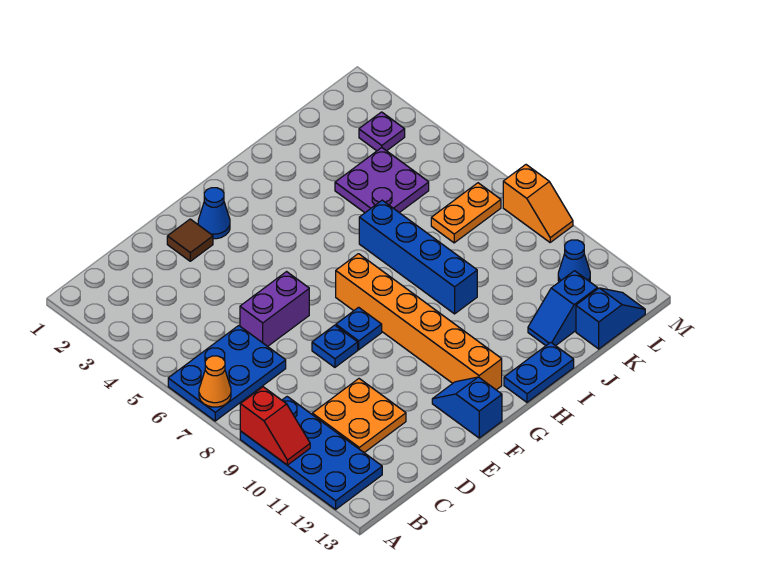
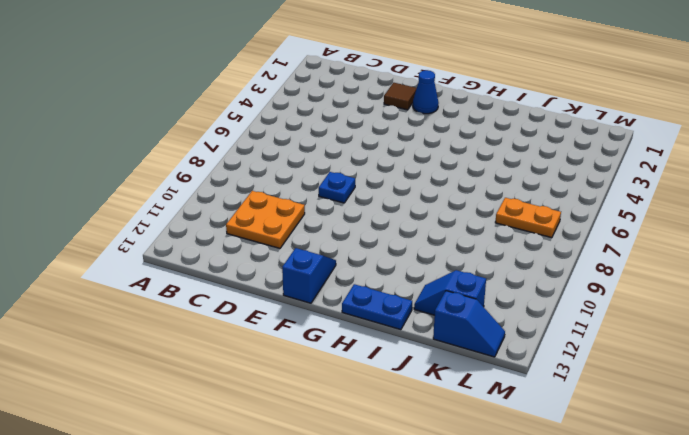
none -> blue plate A6:C7 level 1
none -> blue plate A9:B12 level 1
none -> purple brick D6:E6 level 1

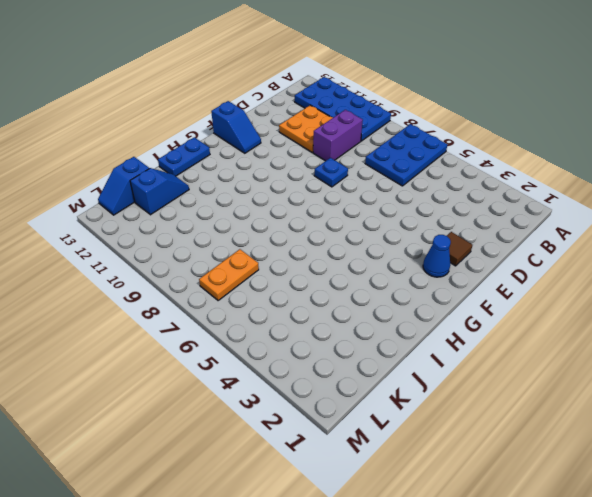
purple brick C9:D9 level 1 -> purple brick D6:E6 level 1
none -> blue plate F8 level 1
none -> orange brick G7:G12 level 1
none -> blue brick I6:I9 level 1

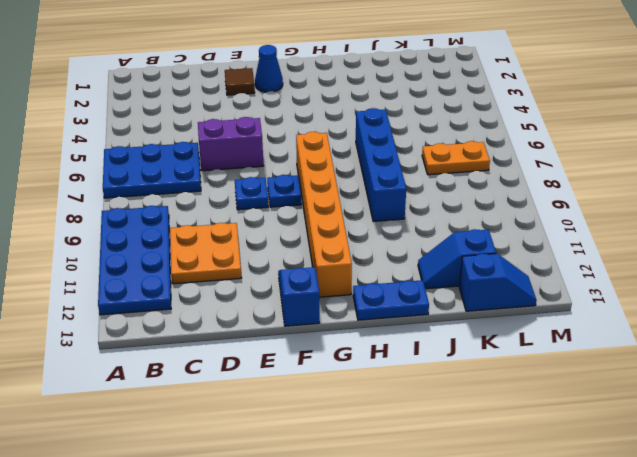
none -> purple plate J4:K5 level 1
none -> purple plate L3 level 1
none -> blue cone L11 level 1

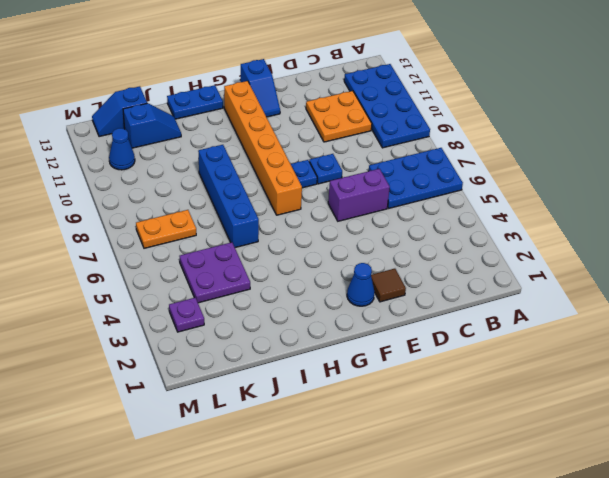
none -> orange slope M8:M9 level 1 top 8
none -> orange cone A7 level 2
none -> red slope A9:A10 level 2 top 9

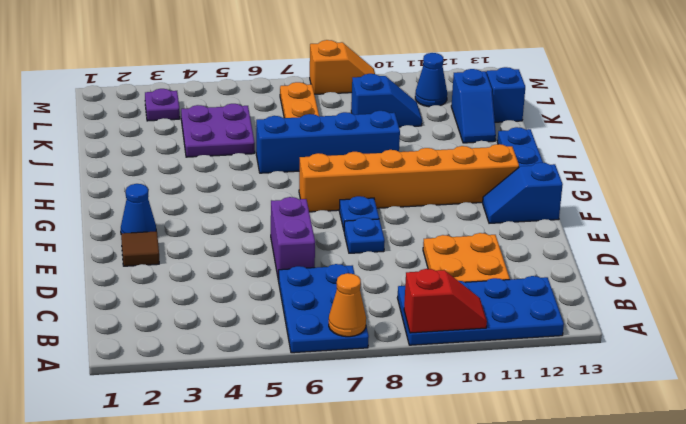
blue slope K9:K10 level 1 top 9 -> none

